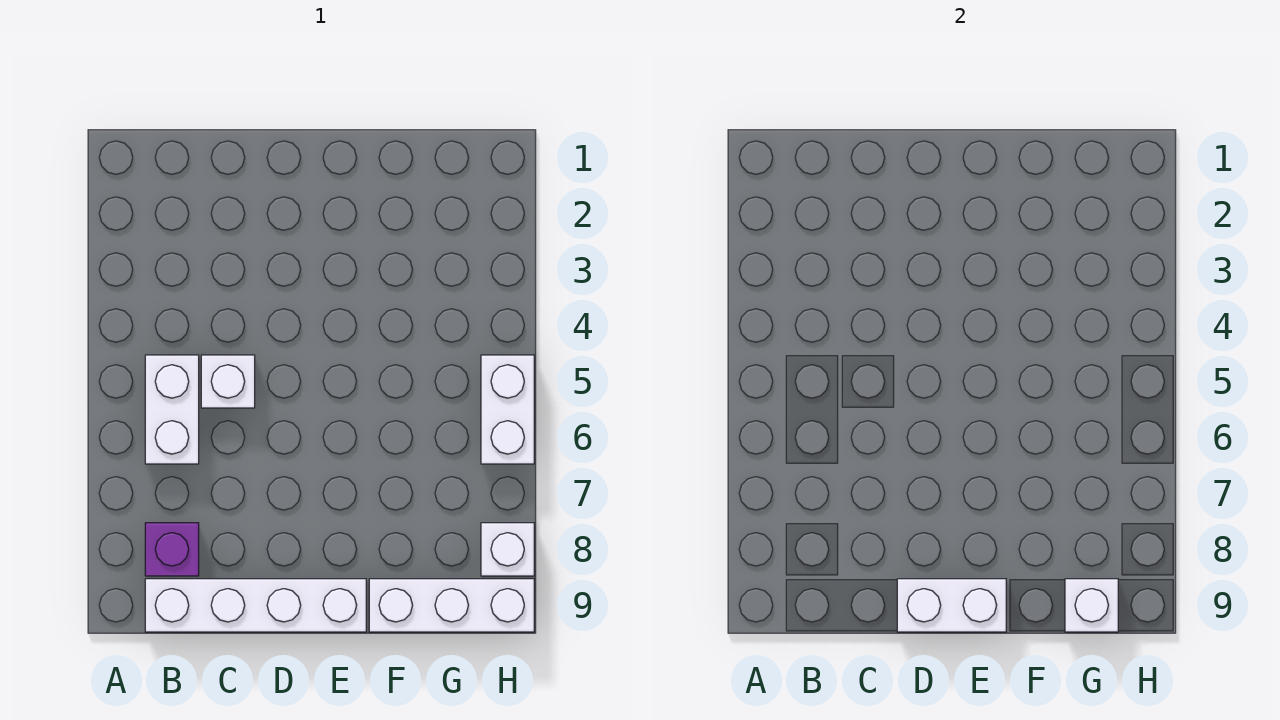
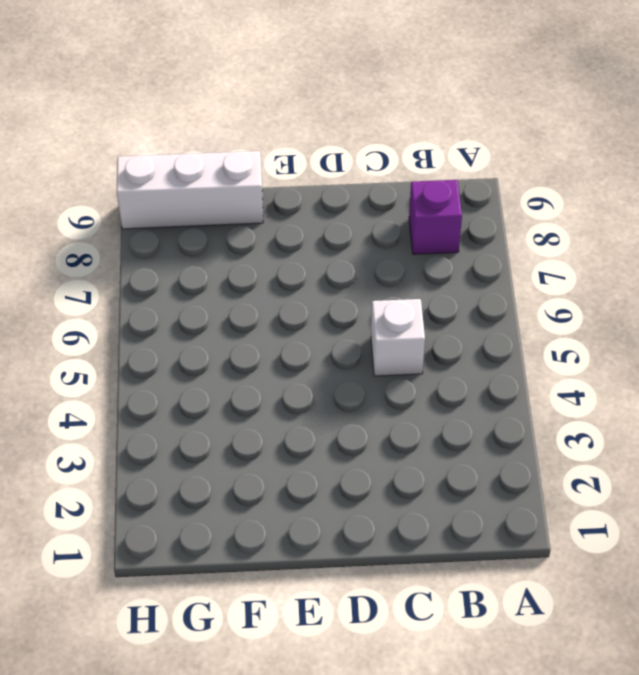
none -> white brick B5:B6 level 1
none -> white brick B9:E9 level 1

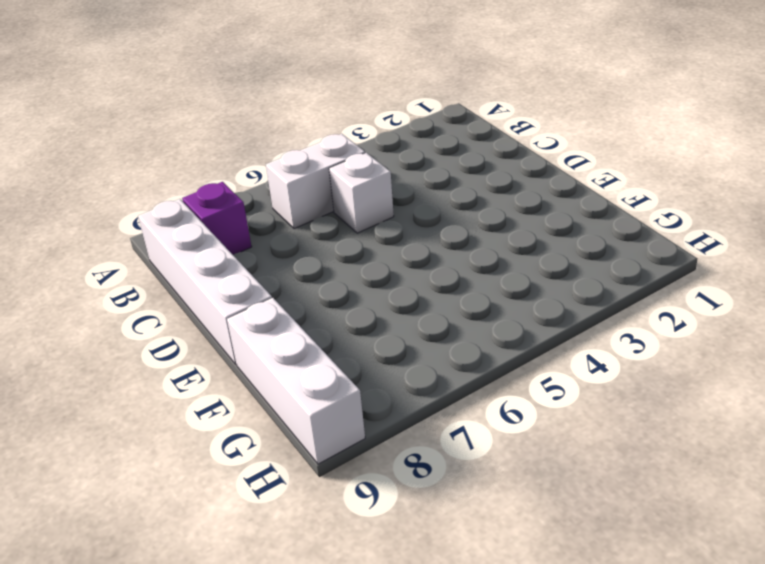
none -> white brick H5:H6 level 1
none -> white brick H8 level 1

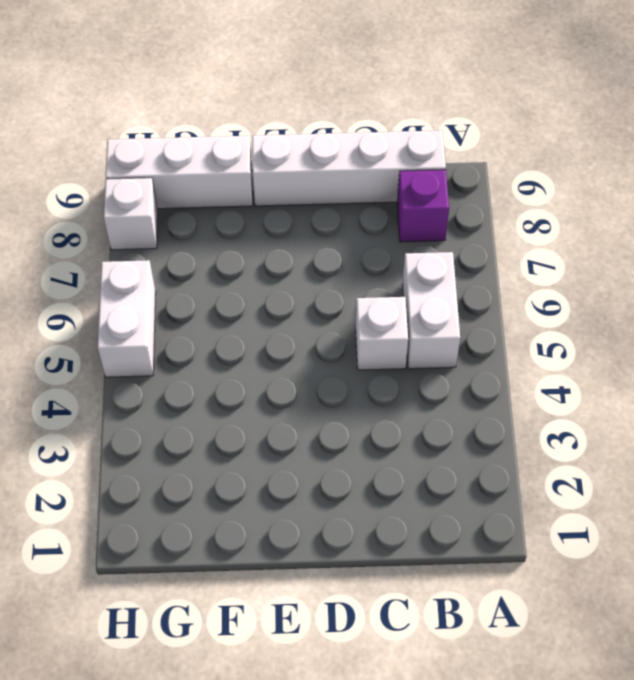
none -> white brick D9:E9 level 2
none -> white brick G9 level 2

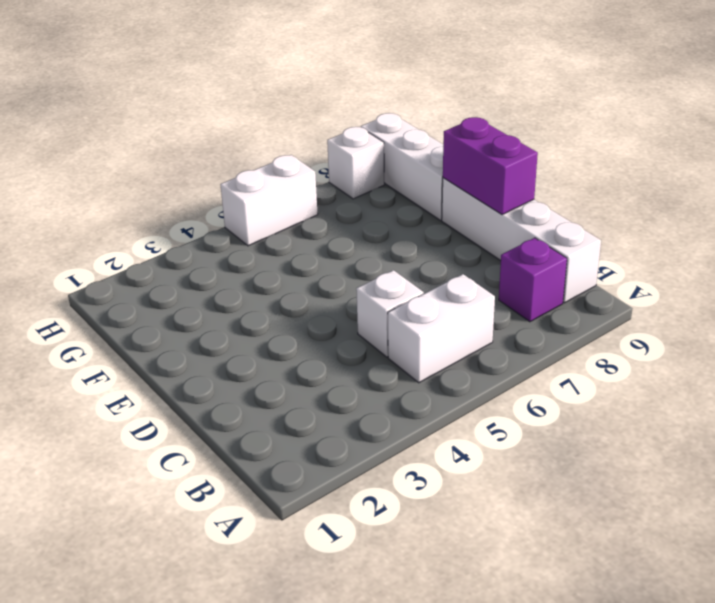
purple brick D9:E9 level 2 -> white brick D9:E9 level 2
none -> white brick G9 level 2

